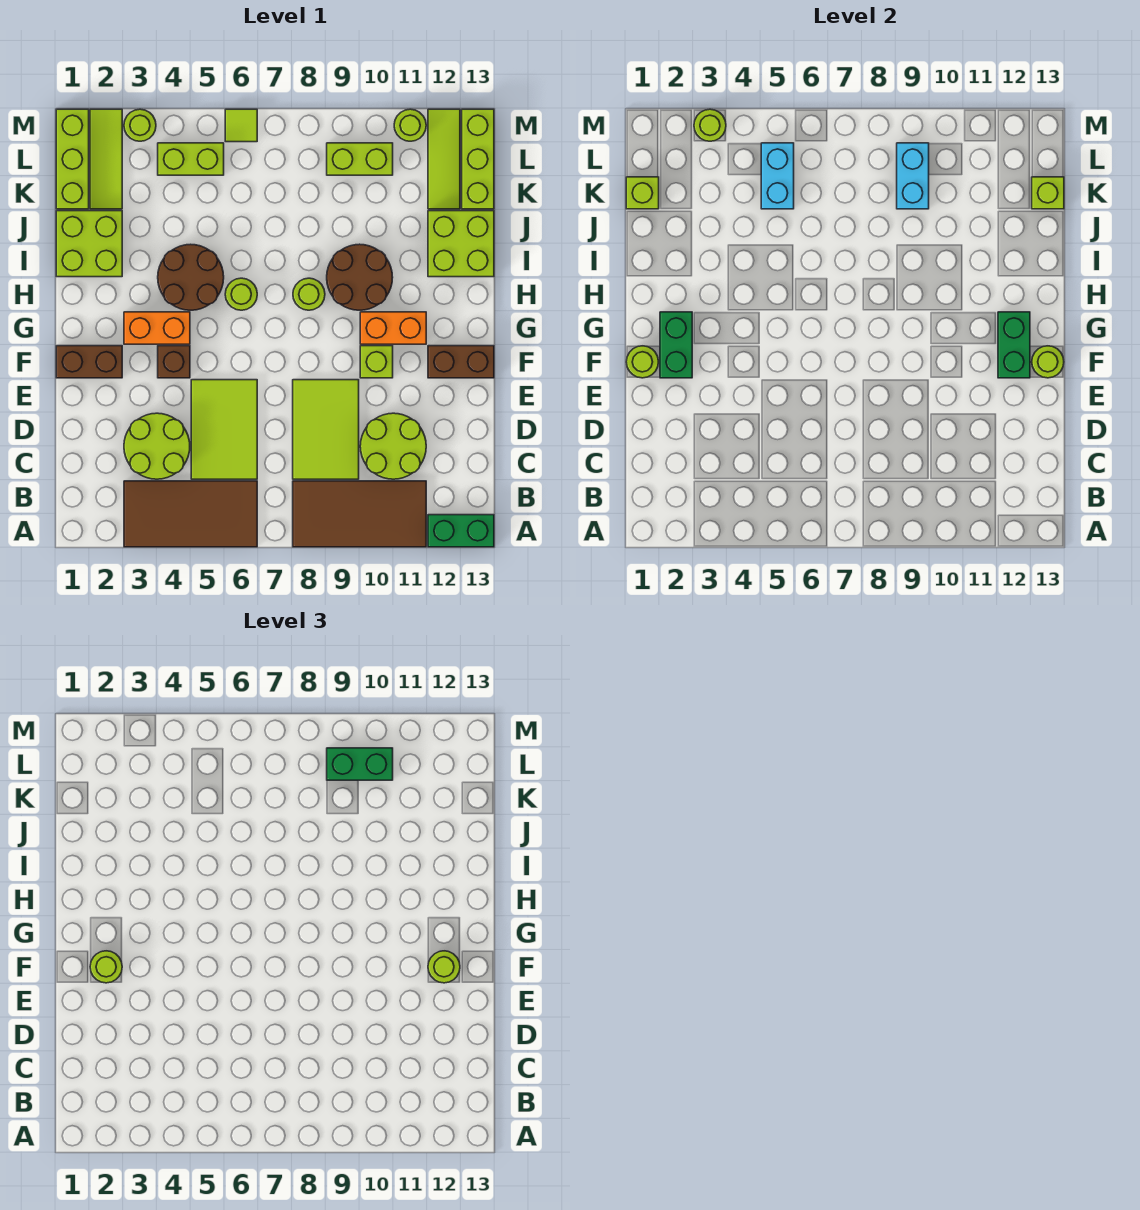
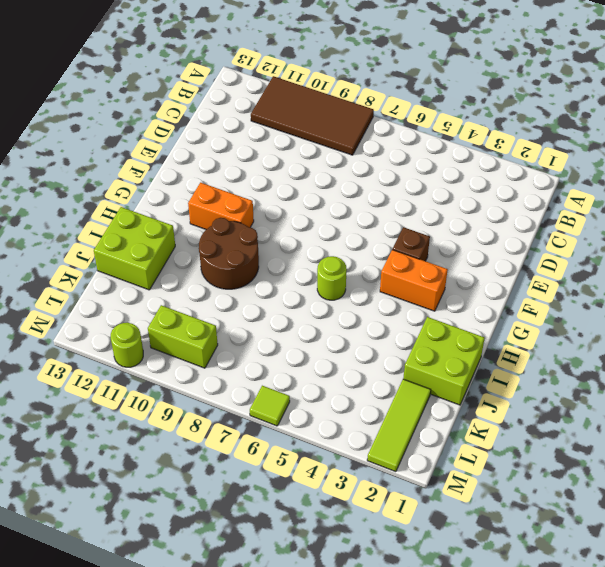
none -> brown tile A3:B6 level 1
none -> green brick A12:A13 level 1
none -> lime round brick C3:D4 level 1
none -> lime tile C5:E6 level 1

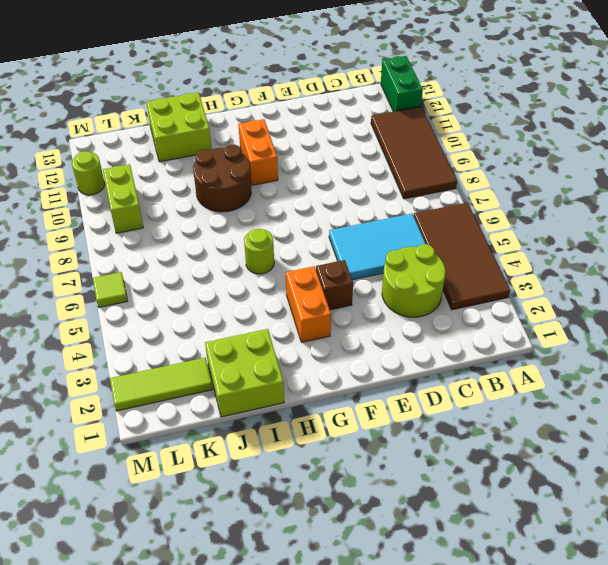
cyan tile C5:E6 level 1 -> lime tile C5:E6 level 1
none -> lime tile C8:E9 level 1
none -> lime round brick C10:D11 level 1
none -> brown brick F1:F2 level 1
none -> lime brick F10 level 1

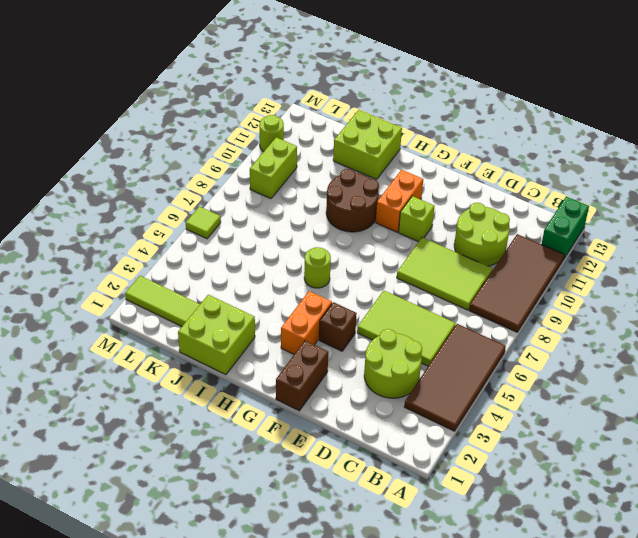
none -> brown brick F12:F13 level 1
none -> brown round brick H4:I5 level 1
none -> lime round brick H8 level 1
none -> lime brick K1:M1 level 1

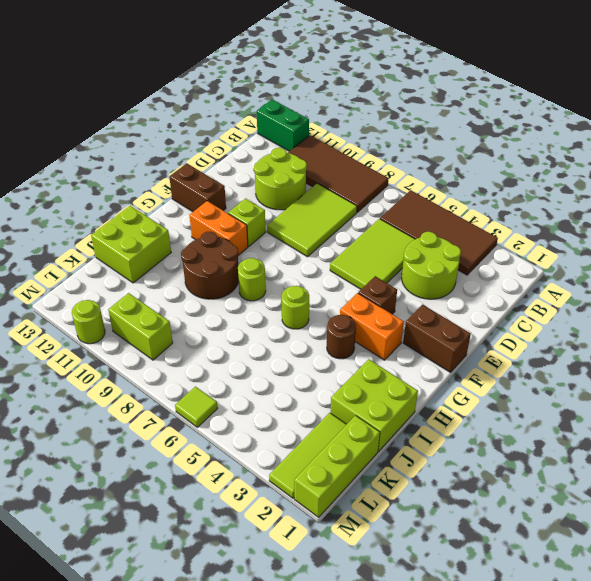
brown round brick H4 level 1 -> brown round brick H4:I5 level 1
none -> lime tile K12:M12 level 1
none -> lime brick K13:M13 level 1
none -> lime brick L4:L5 level 1
none -> lime round brick M3 level 1

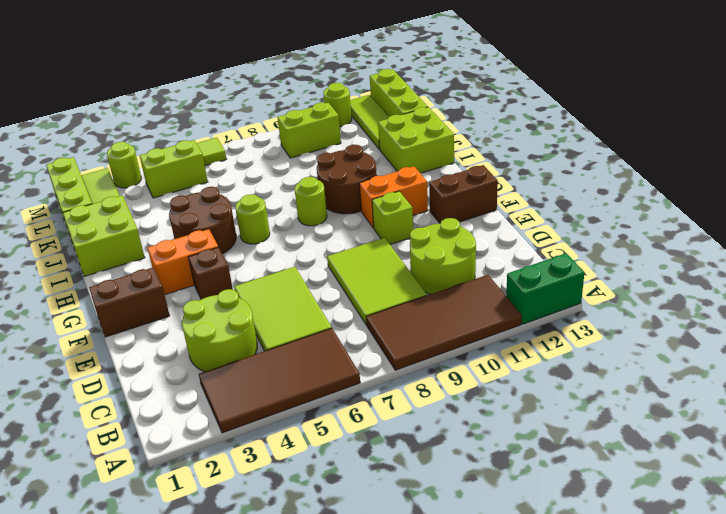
none -> lime round brick F1 level 2
none -> green brick F2:G2 level 2
none -> green brick F12:G12 level 2
none -> lime round brick F13 level 2

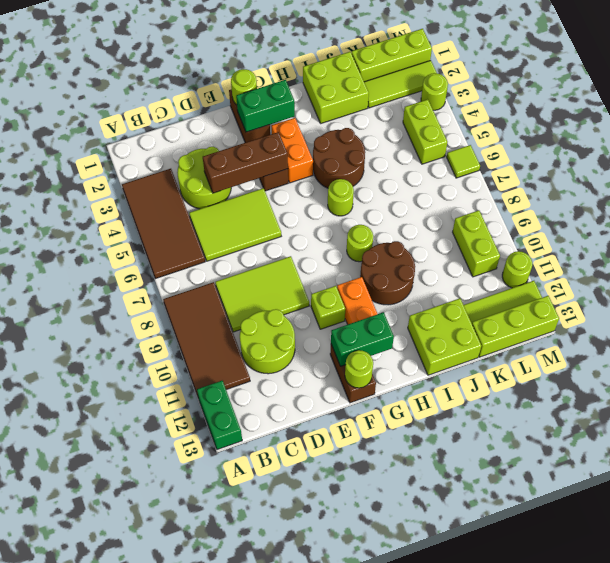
brown brick D4:F4 level 2 -> none
none -> lime brick K1 level 2
none -> cyan brick K5:L5 level 2
none -> cyan brick K9:L9 level 2
none -> lime brick K13 level 2

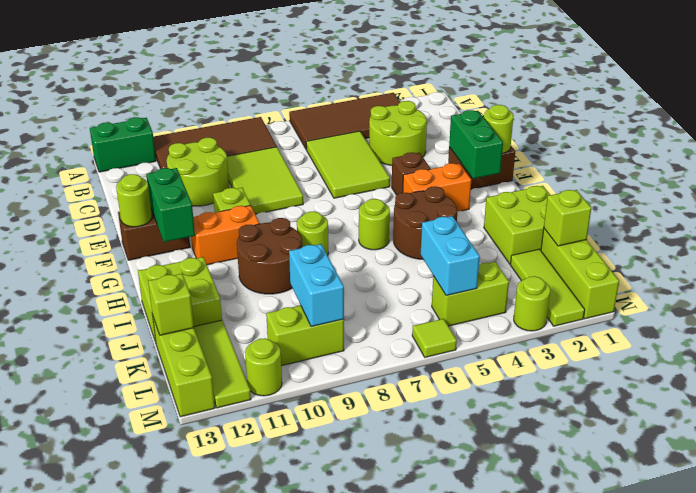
none -> lime round brick M3 level 2
none -> lime round brick F2 level 3
none -> lime round brick F12 level 3
none -> green brick L9:L10 level 3

